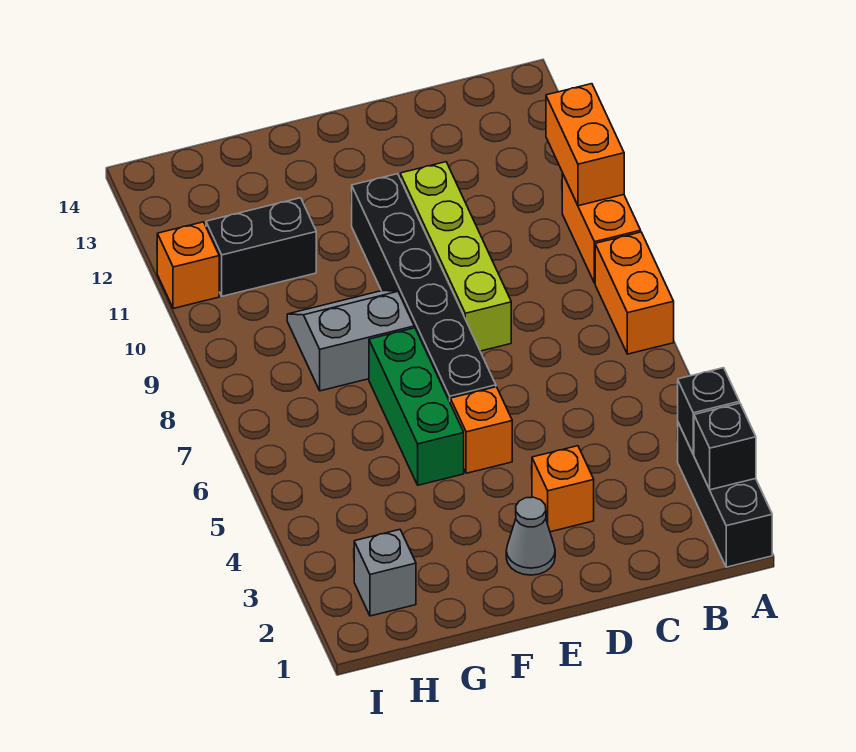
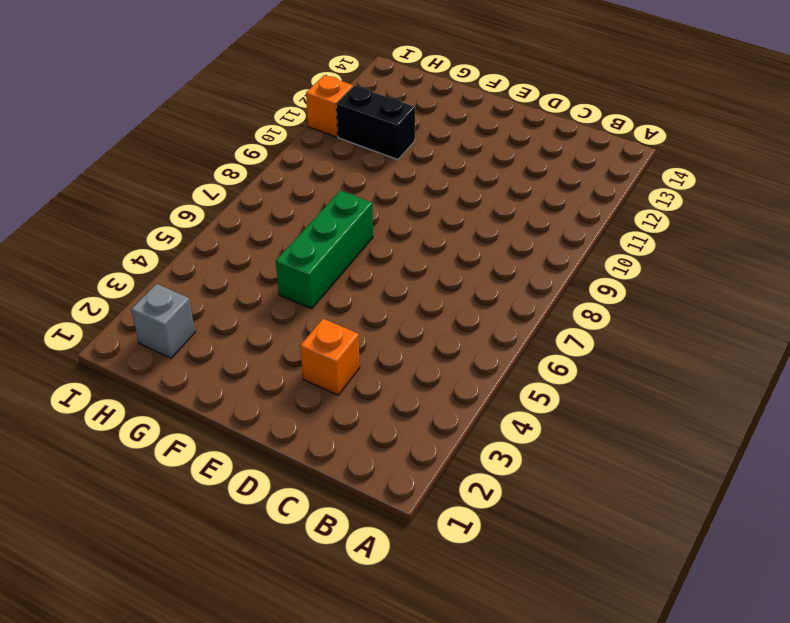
none -> black brick A1:A3 level 1
none -> orange brick A7:A8 level 1
none -> orange brick A9:A10 level 1

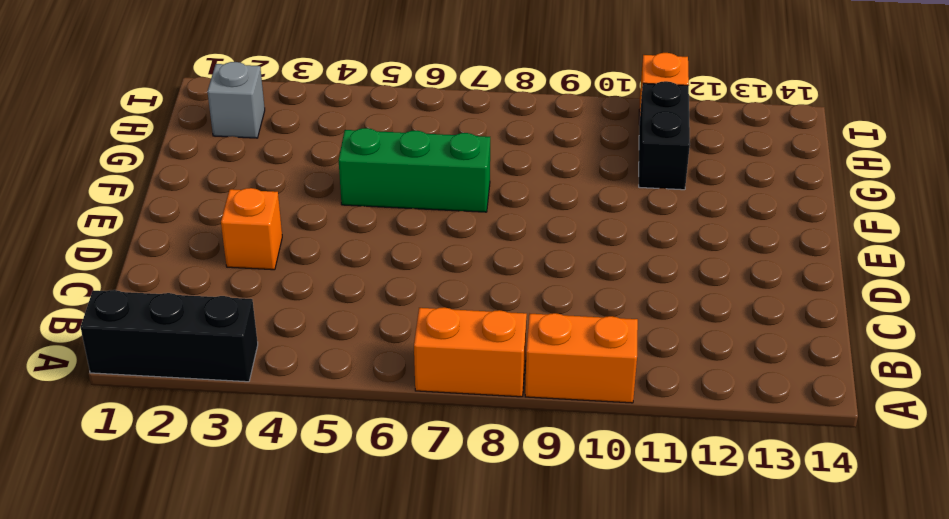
none -> lime brick D8:D11 level 1
none -> grey cone E2 level 1
none -> orange brick E5 level 1

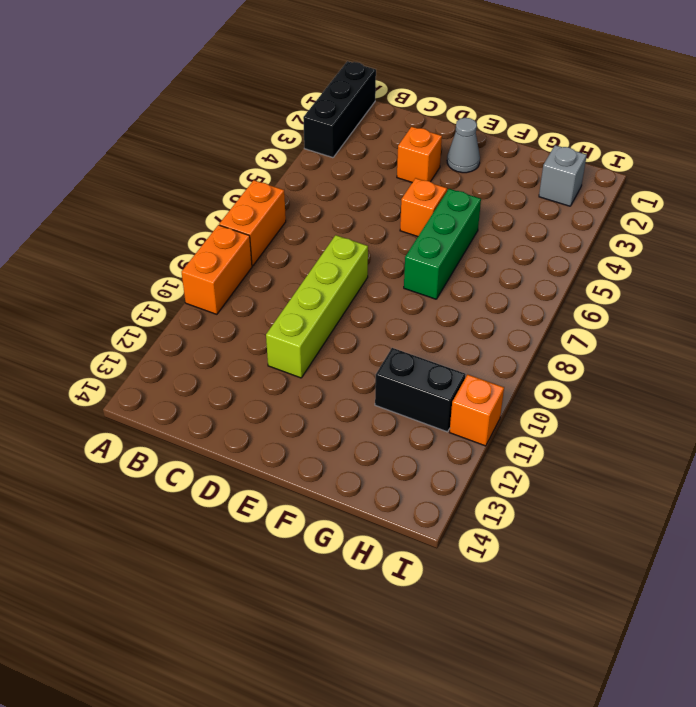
none -> black brick E6:E11 level 1
none -> grey slope F8:G9 level 1 top 8
none -> black brick A2 level 2

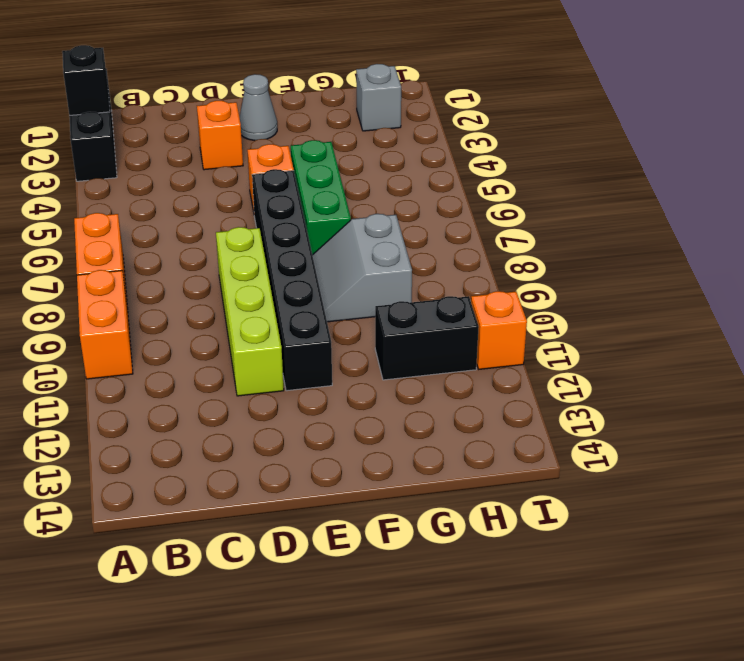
grey slope F8:G9 level 1 top G -> grey slope F8:G9 level 1 top 8
none -> black brick A3 level 2
none -> orange brick A10:A11 level 2

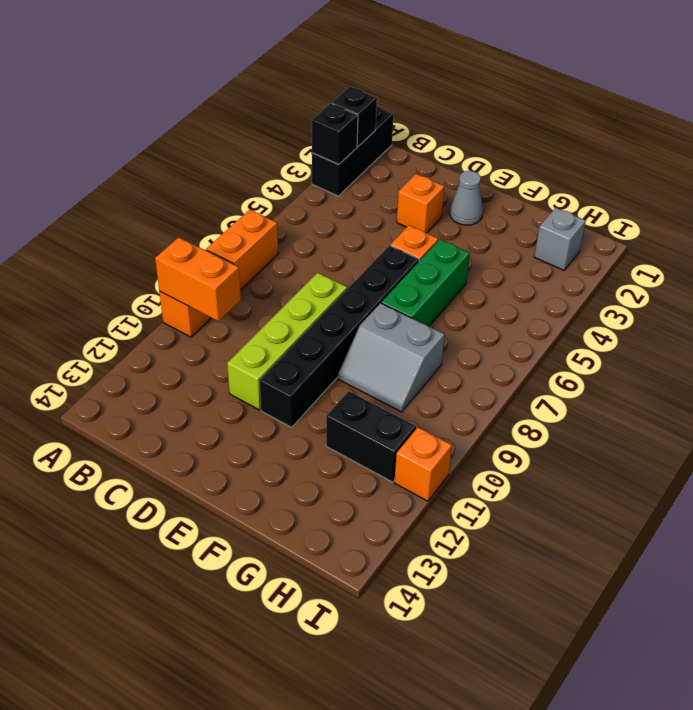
orange brick A10:B10 level 2 -> orange brick A10:A11 level 2

